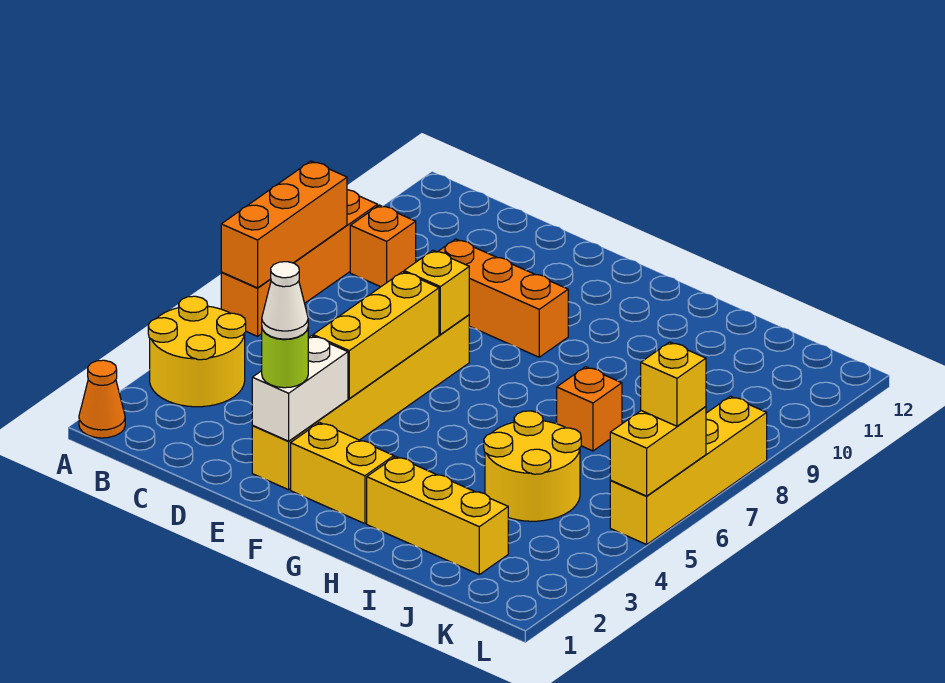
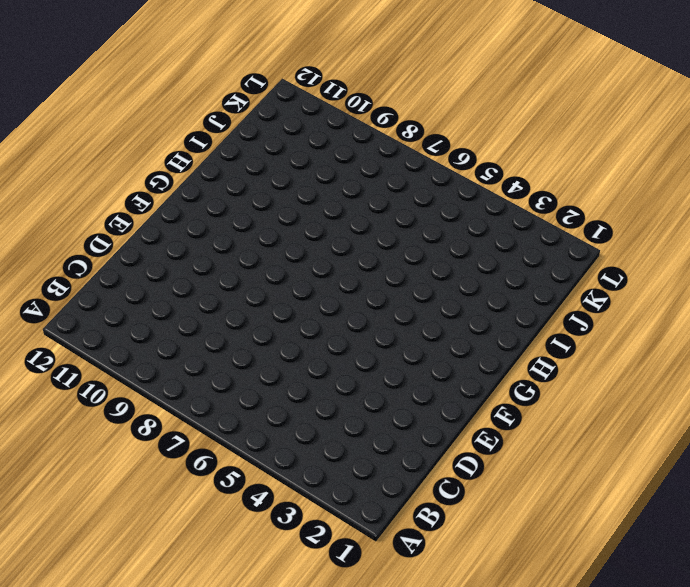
none -> orange cone A1 level 1
none -> yellow round brick A3:B4 level 1
none -> orange brick A6:A9 level 1

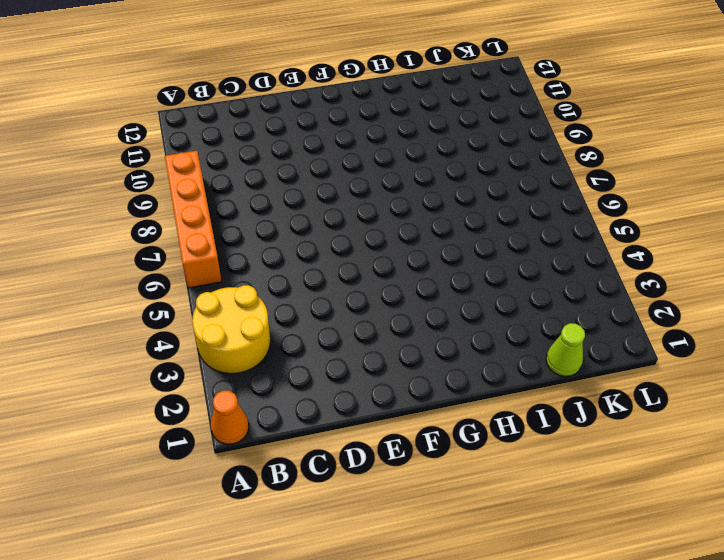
lime cone J1 level 1 -> none
none -> orange brick B9 level 1
none -> orange brick D9:F9 level 1
none -> yellow brick E2:E7 level 1

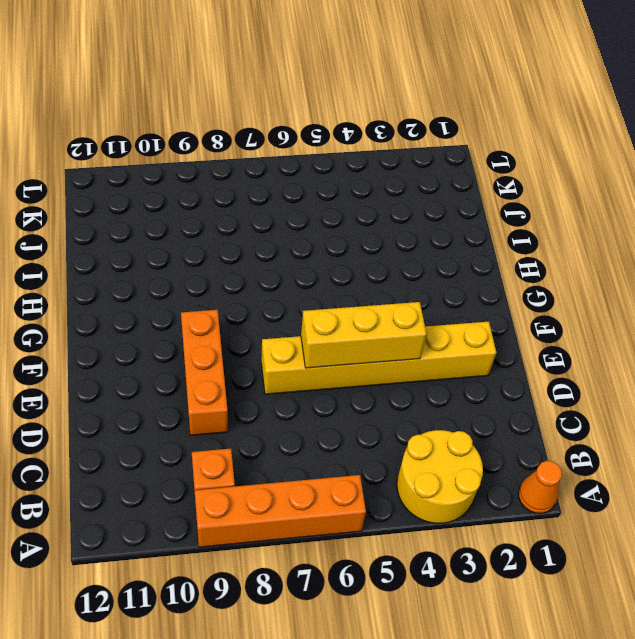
none -> yellow brick F2:G2 level 1
none -> yellow brick H2:J2 level 1
none -> yellow round brick I4:J5 level 1

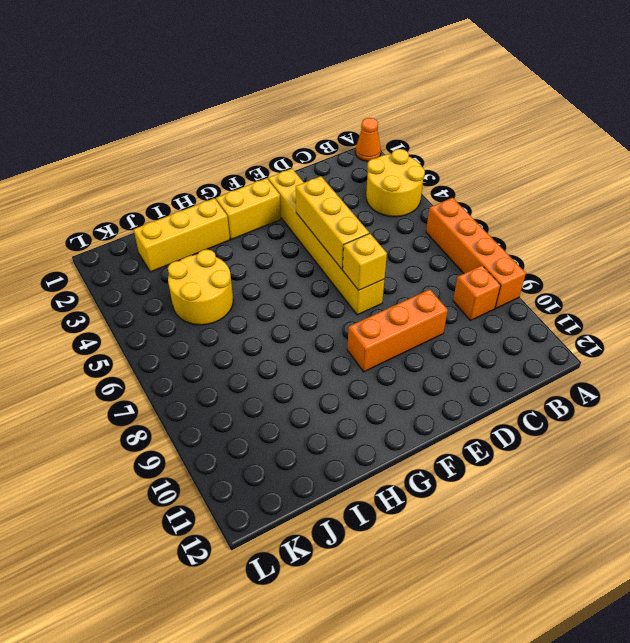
none -> orange brick I7 level 1
none -> yellow brick L5:L8 level 1
none -> orange brick A6:A8 level 2

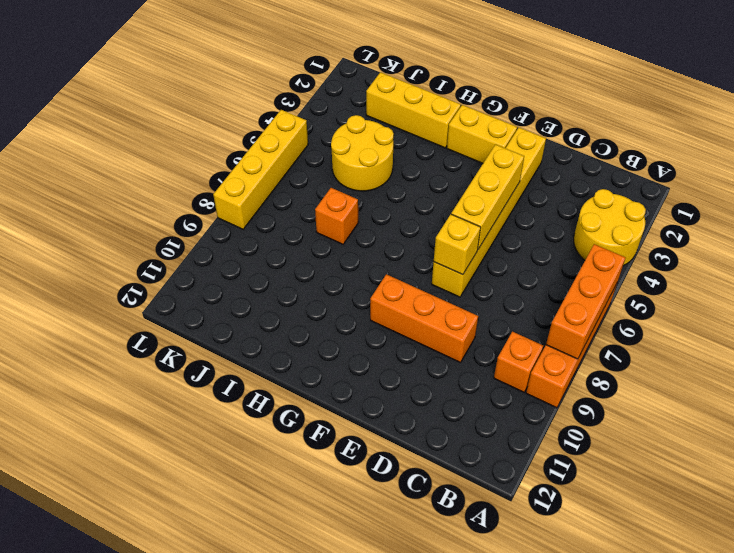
none -> orange cone A1 level 1
none -> white brick E2:E3 level 2
none -> yellow brick L5:L6 level 2

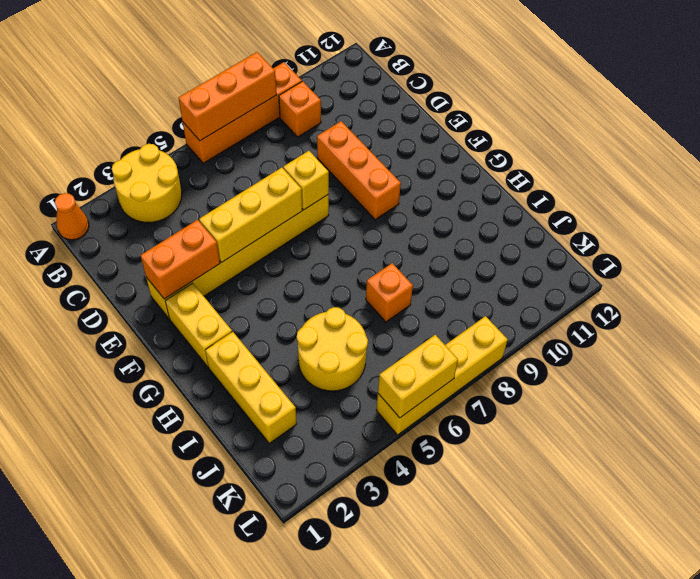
orange brick E2:E3 level 2 -> white brick E2:E3 level 2
none -> lime round brick E2 level 3
none -> yellow brick L6 level 3
none -> white cone E2 level 4

